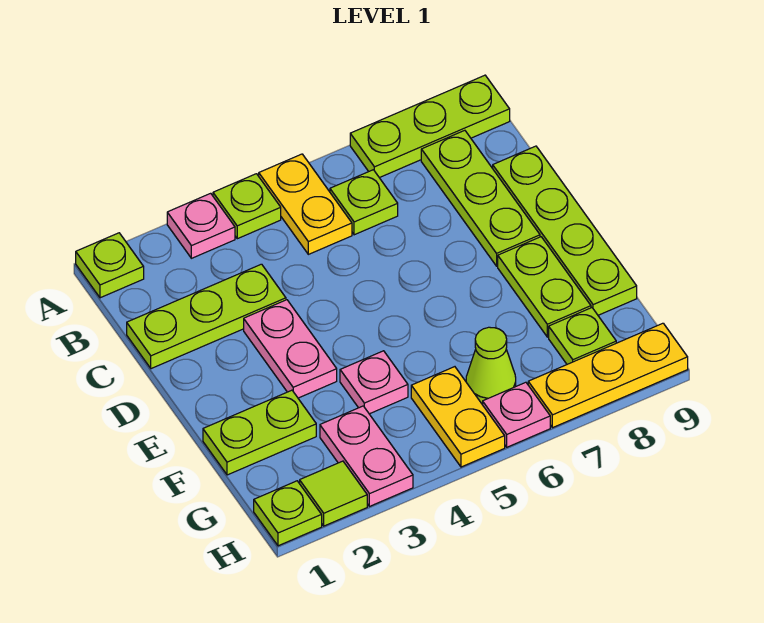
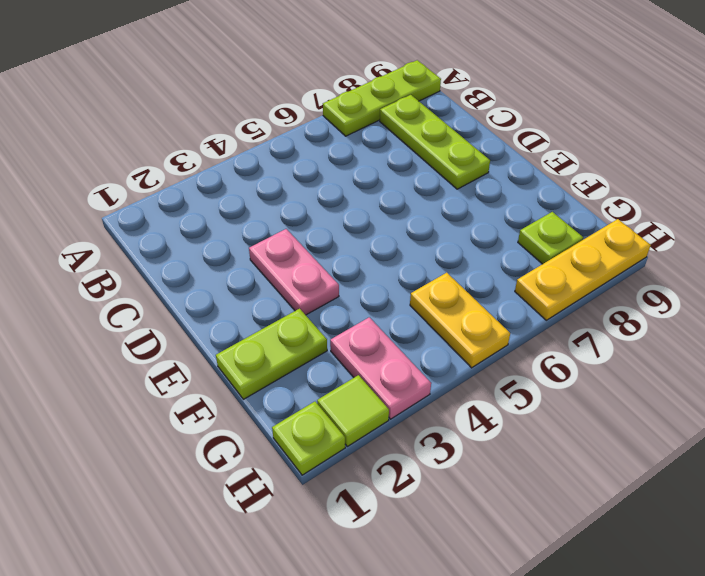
none -> lime plate A1 level 1
none -> pink plate A3 level 1
none -> lime plate A4 level 1

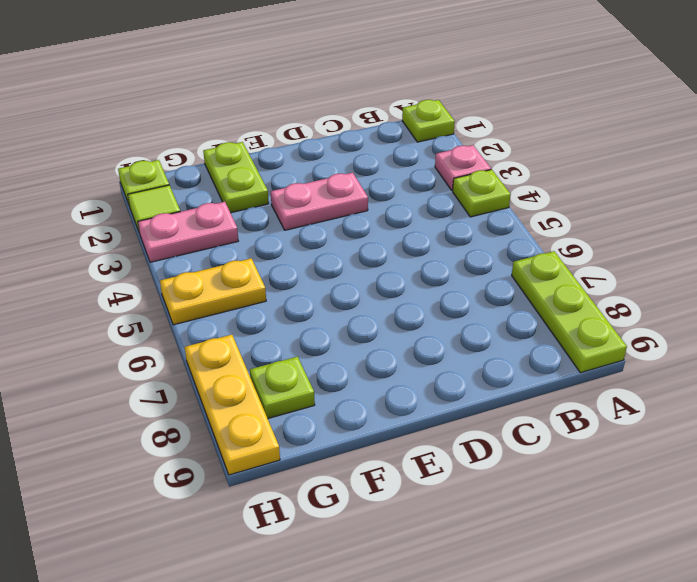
none -> yellow plate A5:B5 level 1
none -> lime plate B6 level 1
none -> lime plate B8:D8 level 1

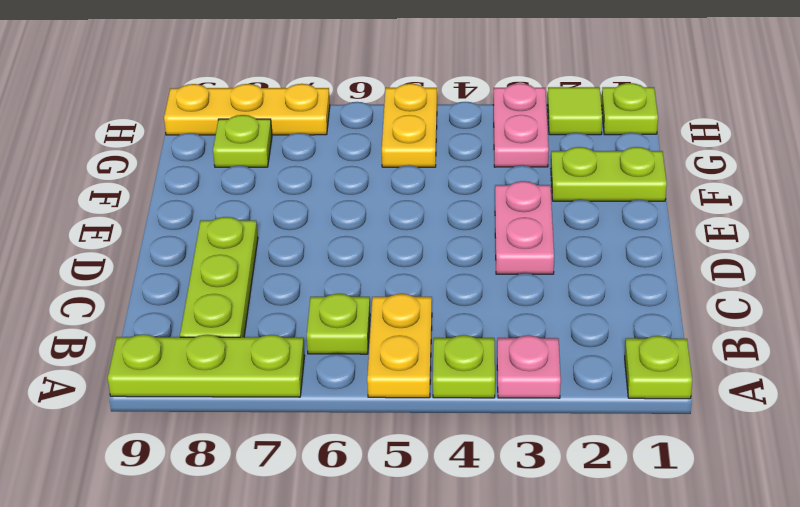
none -> lime plate C1:C3 level 1
none -> lime plate C9:F9 level 1
none -> lime plate E8:F8 level 1

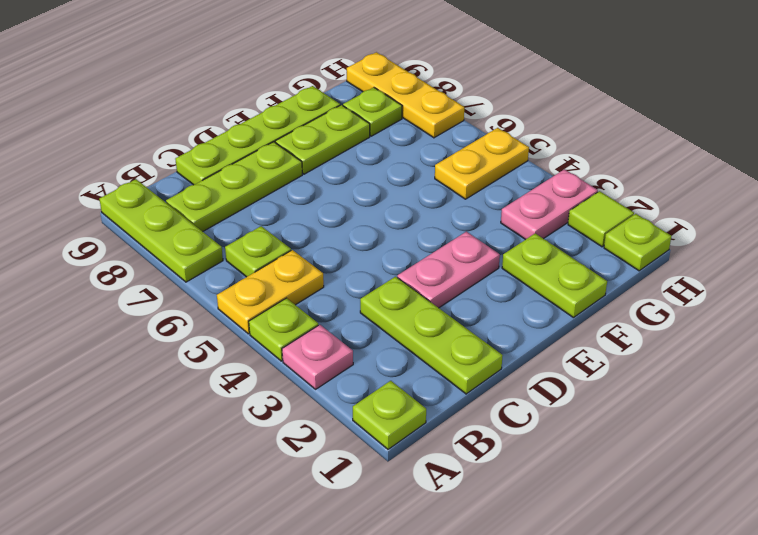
none -> pink plate F4 level 1
none -> lime cone G6 level 1
none -> pink plate H6 level 1

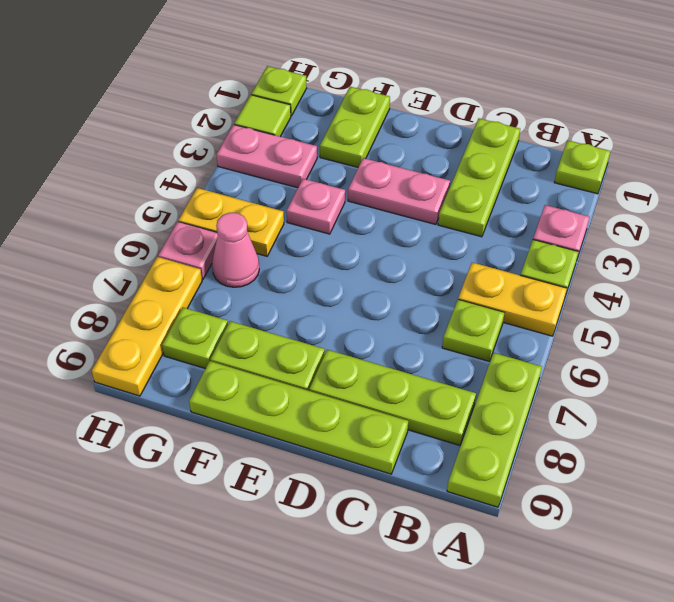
pink cone G6 level 1 -> lime cone G6 level 1

